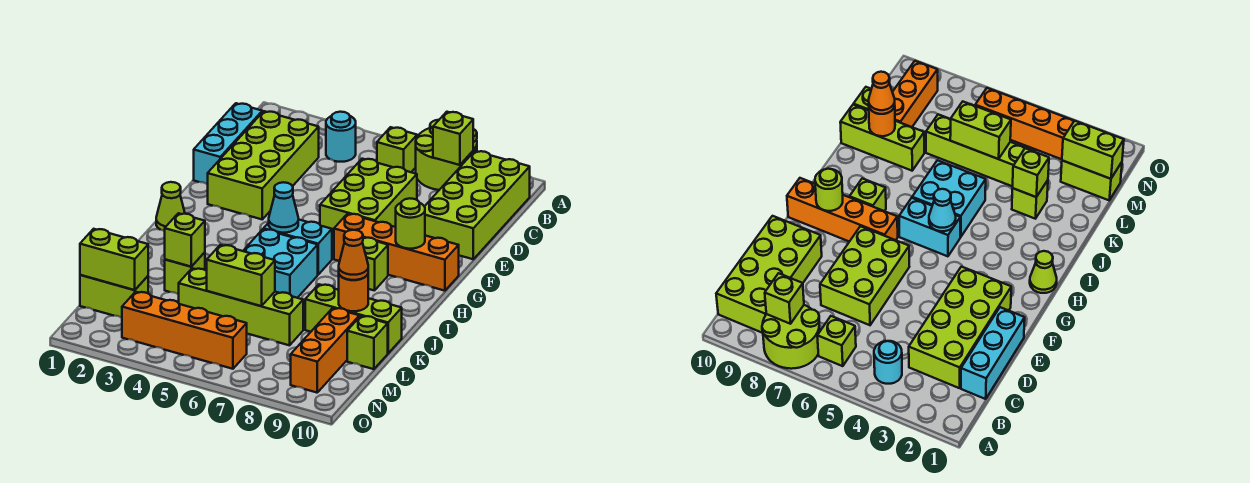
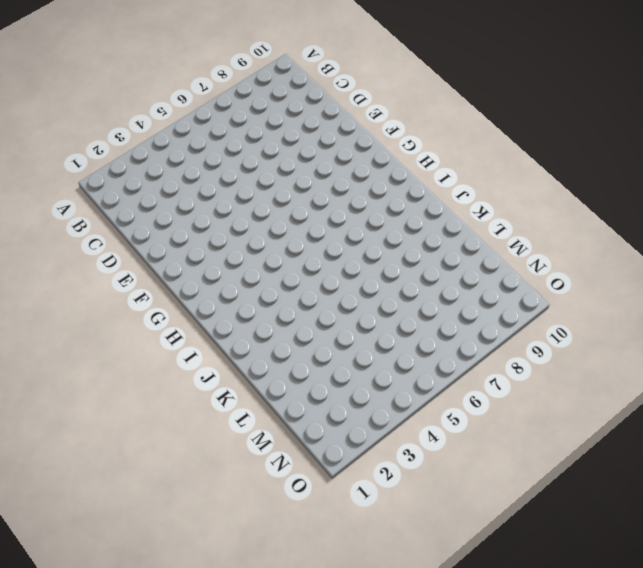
none -> lime round brick A7:B8 level 1
none -> cyan round brick B4 level 1
none -> lime brick B6 level 1

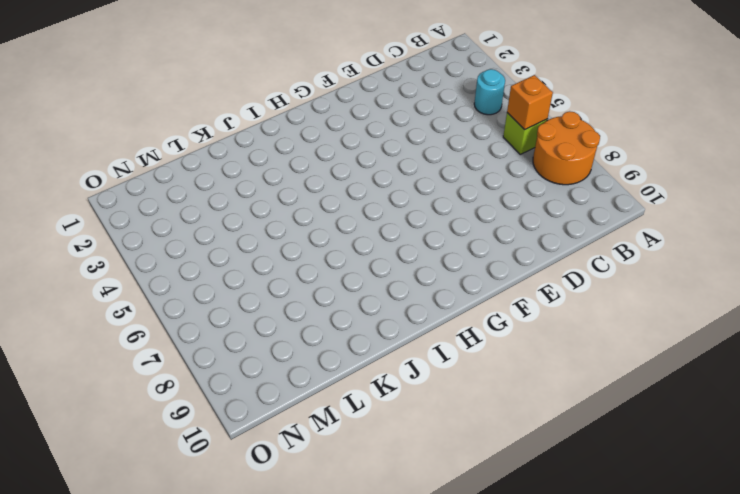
orange round brick A7:B8 level 1 -> lime round brick A7:B8 level 1
orange brick B6 level 2 -> none
none -> lime brick B9:E10 level 1
none -> cyan brick C1:E1 level 1
none -> lime brick C2:F3 level 1

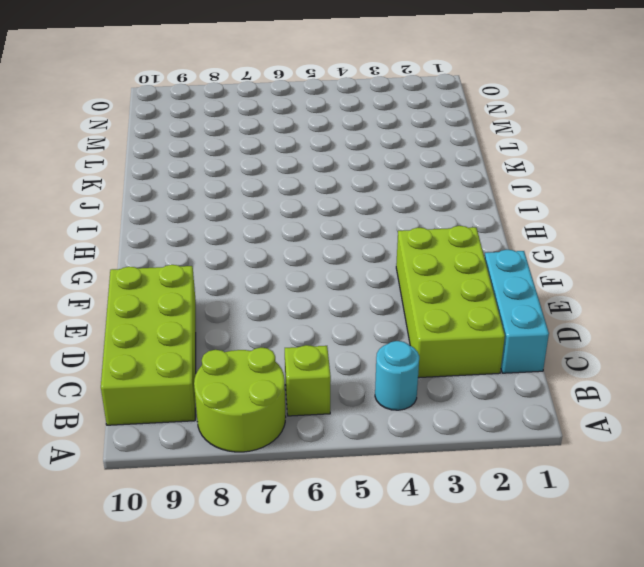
none -> lime brick D6:F7 level 1
none -> orange brick G7:G10 level 1
none -> lime cone H1 level 1

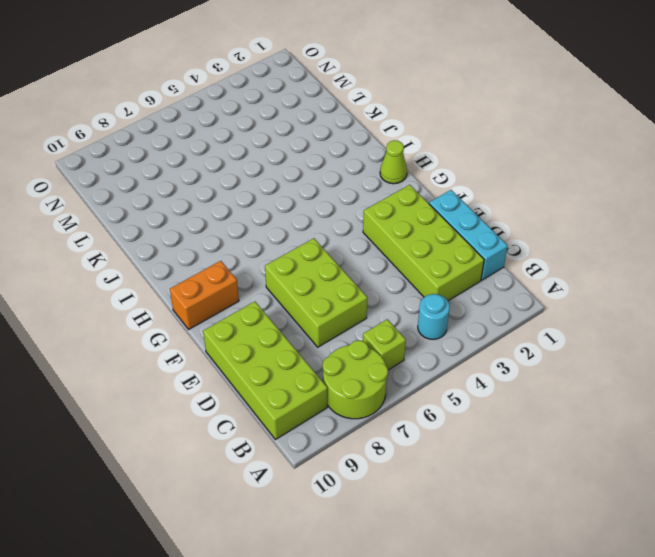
orange brick G9:G10 level 1 -> orange brick G7:G10 level 1
none -> cyan brick H5:H6 level 1
none -> lime brick H8 level 1
none -> cyan brick I5:J6 level 1

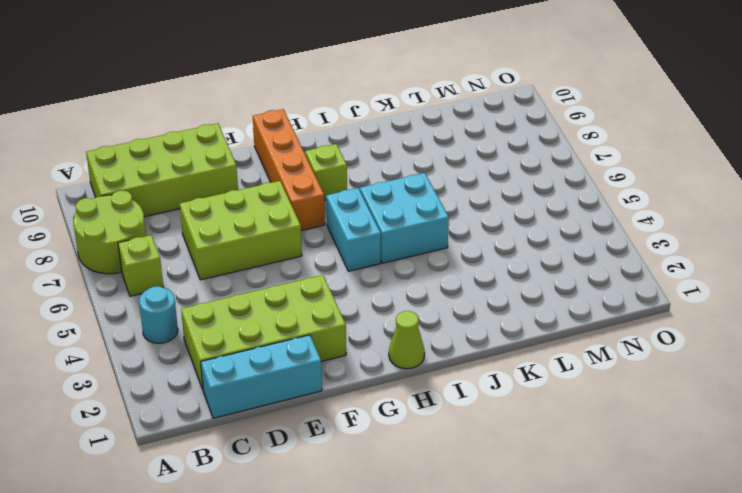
none -> lime brick K3 level 1
none -> lime brick K8:K10 level 1
none -> lime brick L4:L7 level 1

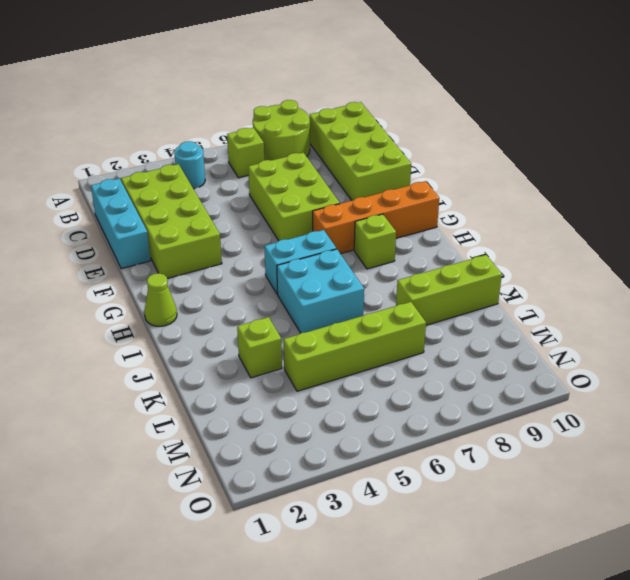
none -> orange brick L9:N9 level 1
none -> lime brick L10 level 1
none -> lime brick M1:M2 level 1

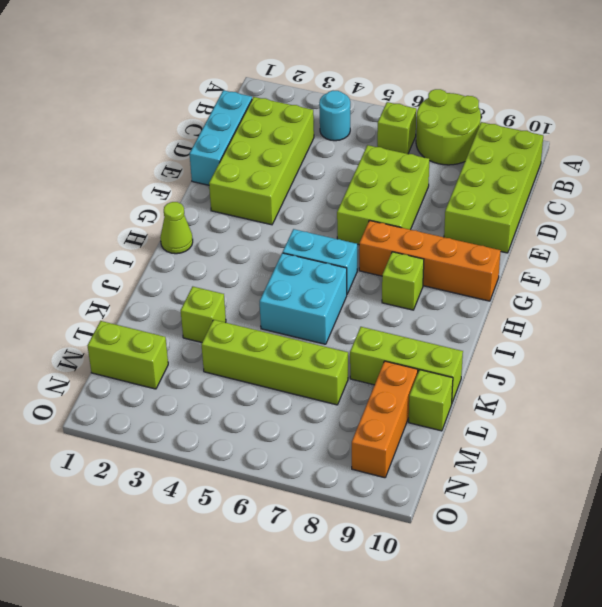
none -> orange brick N3:N6 level 1
none -> lime brick B8 level 2
none -> lime round brick G9 level 2

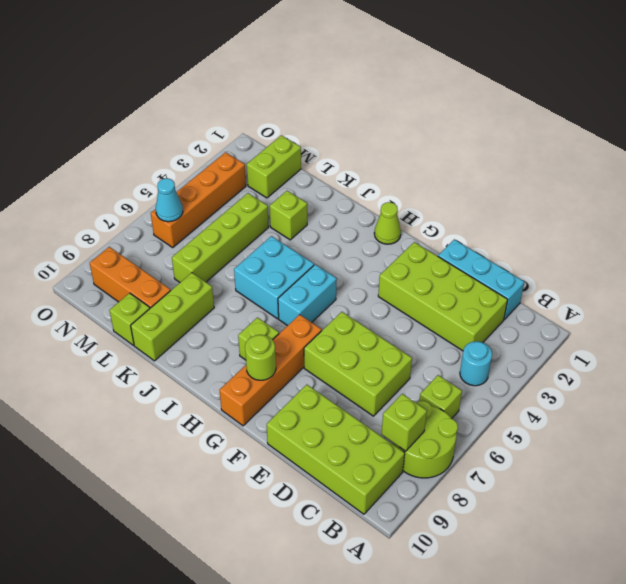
cyan cone N6 level 2 -> cyan cone H5 level 2
none -> lime brick K3 level 2
none -> orange round brick K9 level 2
none -> lime brick L5:L6 level 2

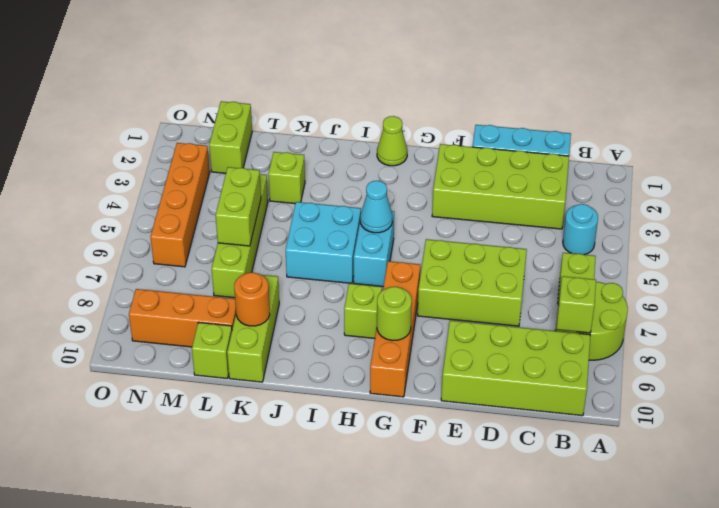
none -> lime brick K3 level 2
none -> lime brick M1:M2 level 2
none -> orange cone K9 level 3

